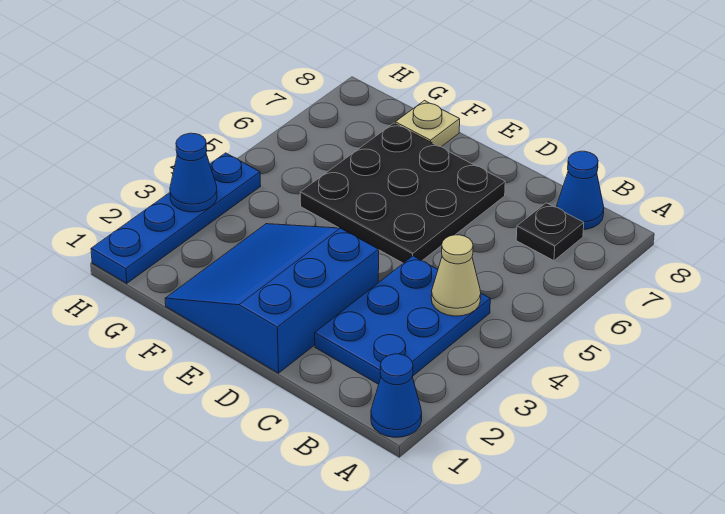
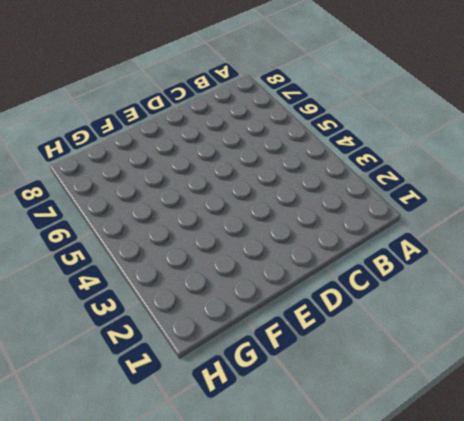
none -> blue cone A1 level 1
none -> blue plate B2:C4 level 1

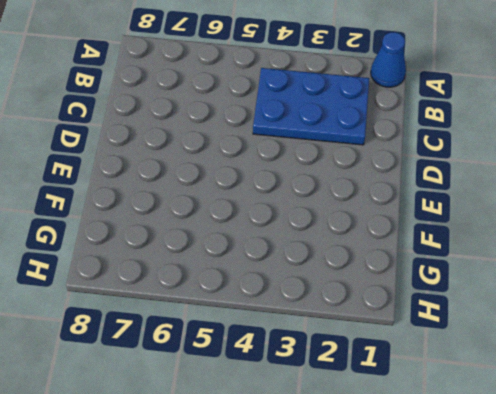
none -> black plate B7 level 1
none -> blue cone B8 level 1

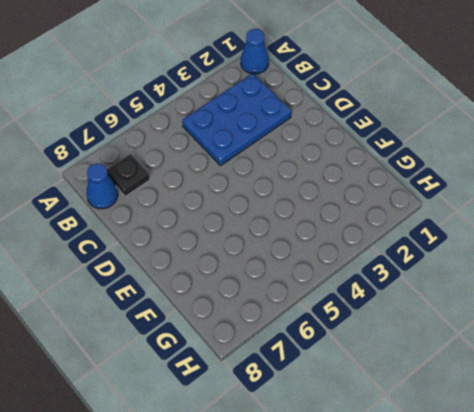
none -> blue slope D1:F3 level 1 top D
none -> black plate D5:F7 level 1

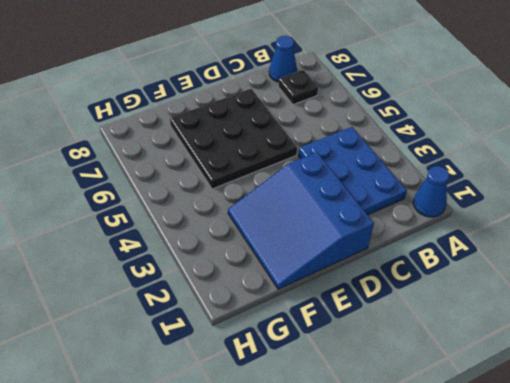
none -> tan plate F8 level 1
none -> blue plate H1:H4 level 1

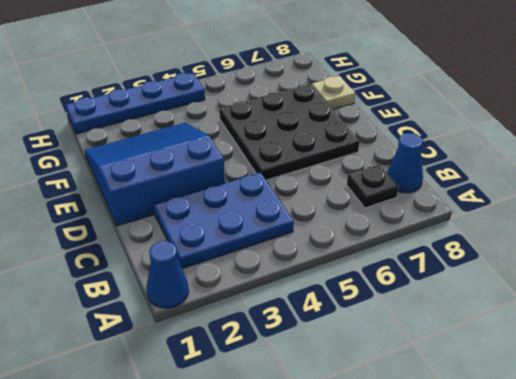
none -> tan cone B4 level 2
none -> blue cone H3 level 2

